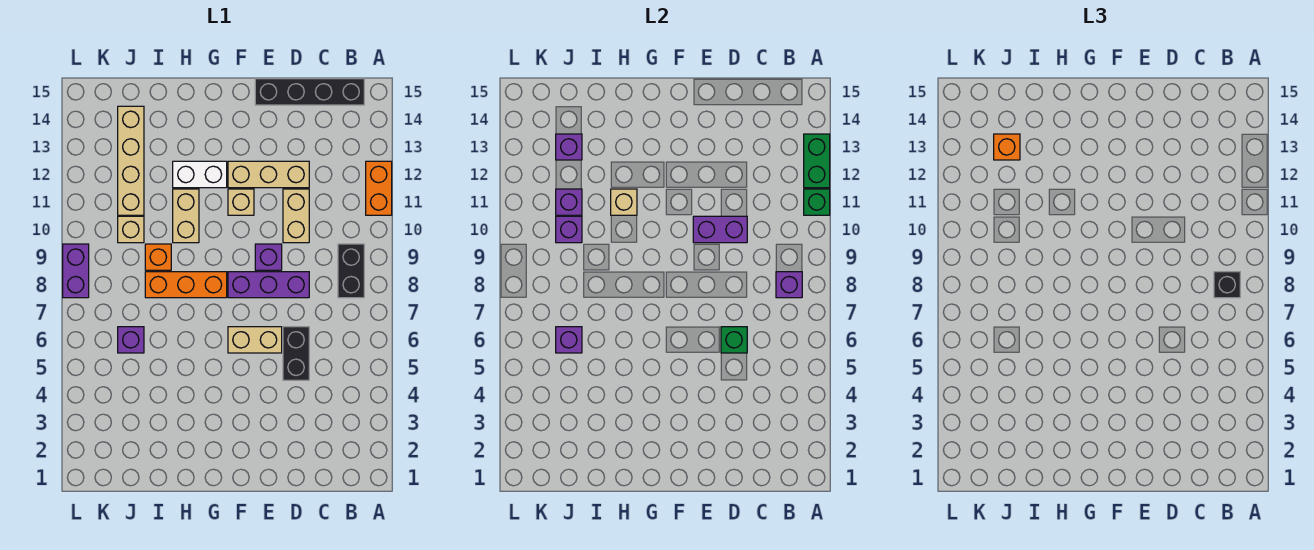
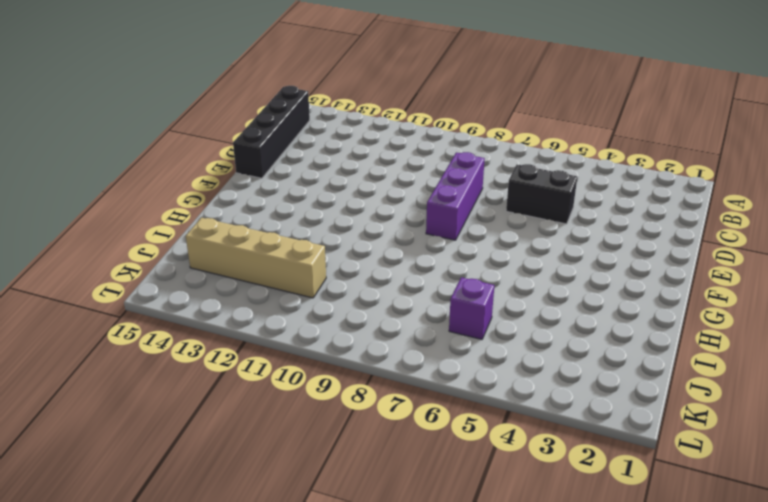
none -> orange brick A11:A12 level 1
none -> black brick B8:B9 level 1
none -> tan brick D10:D11 level 1
none -> tan brick D12:F12 level 1

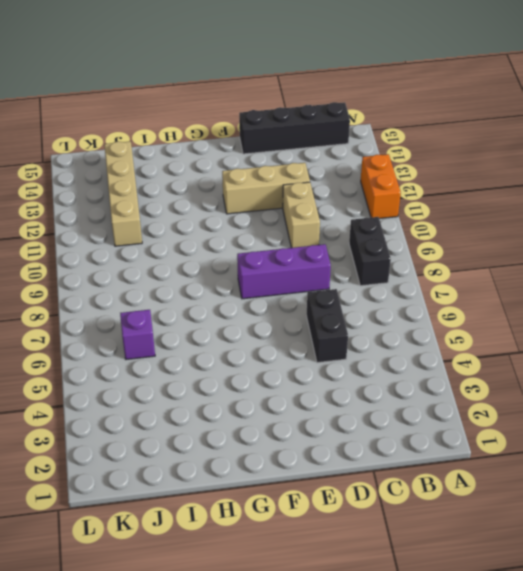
none -> tan brick E6:F6 level 1
none -> purple brick E9 level 1
none -> tan brick F11 level 1
none -> orange brick G8:I8 level 1

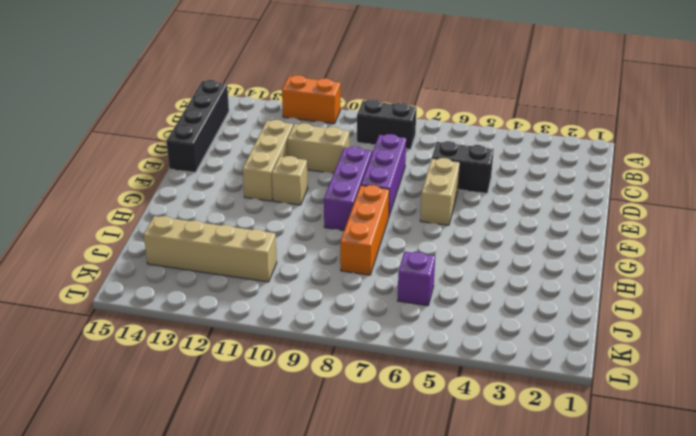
purple brick E9:G9 level 1 -> purple brick E9 level 1
none -> white brick G12:H12 level 1
none -> tan brick H10:H11 level 1
none -> orange brick I9 level 1
none -> tan brick J10 level 1

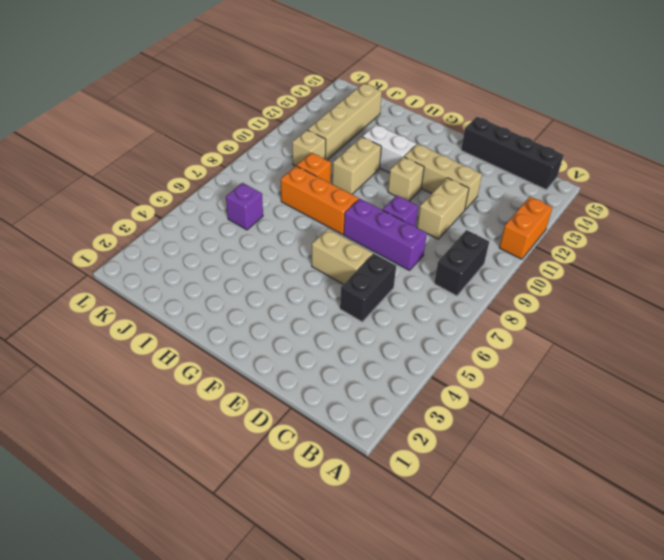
none -> purple brick L8:L9 level 1
none -> green brick A11 level 2
none -> green brick A12:A13 level 2
none -> purple brick B8 level 2

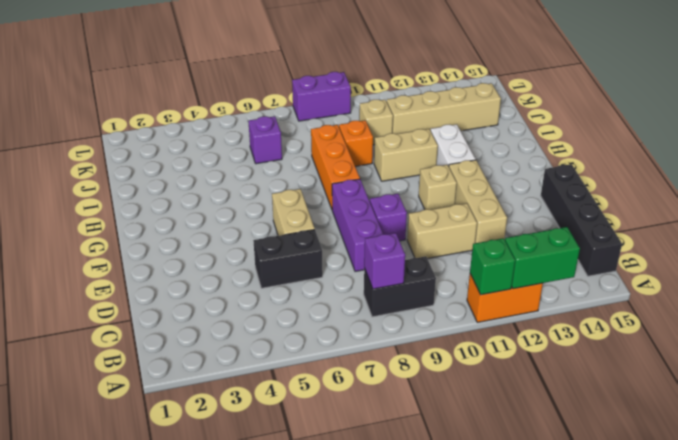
none -> green brick D6 level 2
none -> purple brick D10:E10 level 2
none -> tan brick H11 level 2
none -> purple brick J6 level 2

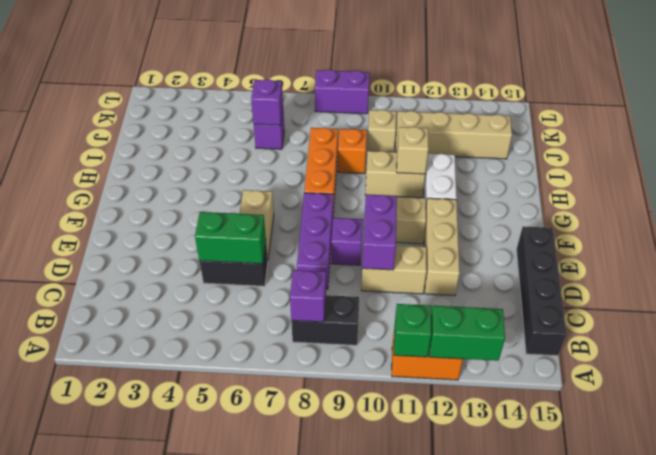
green brick D5:D6 level 2 -> green brick D6 level 2
none -> purple brick J10 level 2
none -> purple brick J11 level 2
none -> purple brick J13 level 2
none -> black brick B8 level 3

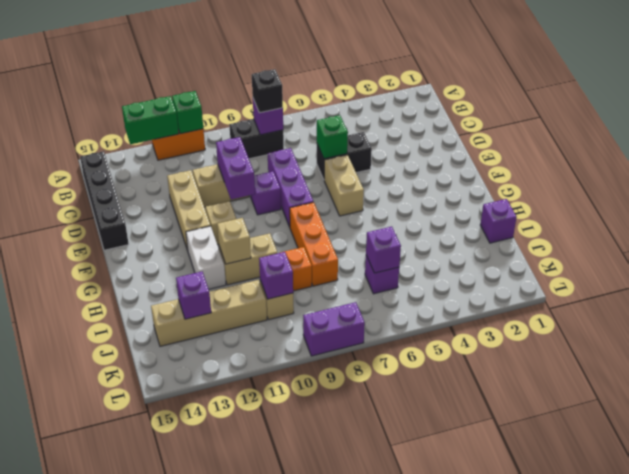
purple brick I1 level 1 -> purple brick J11 level 2
none -> orange brick J13 level 3

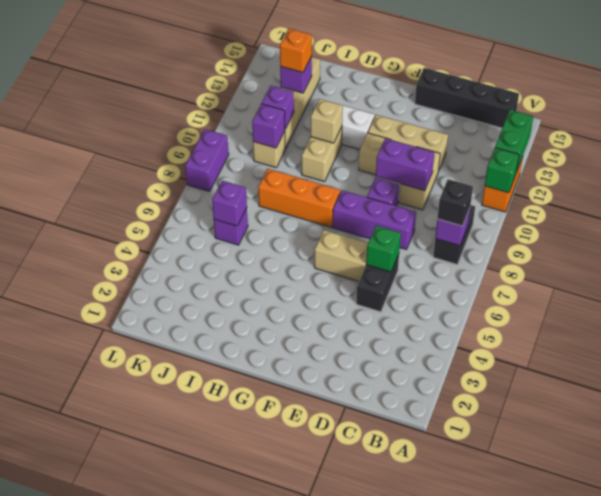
none -> orange brick I9 level 1

